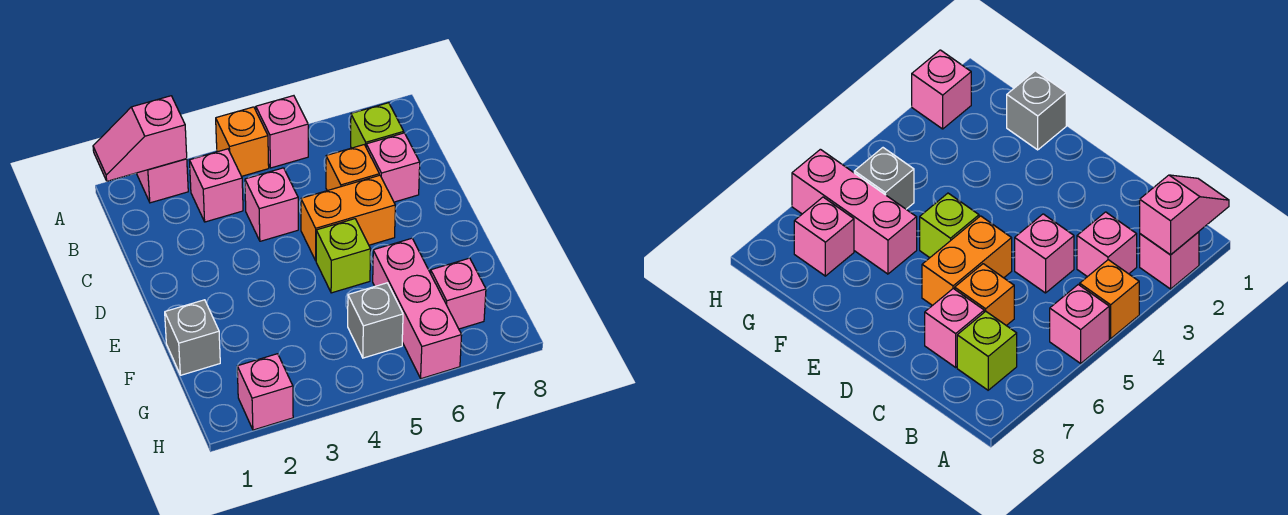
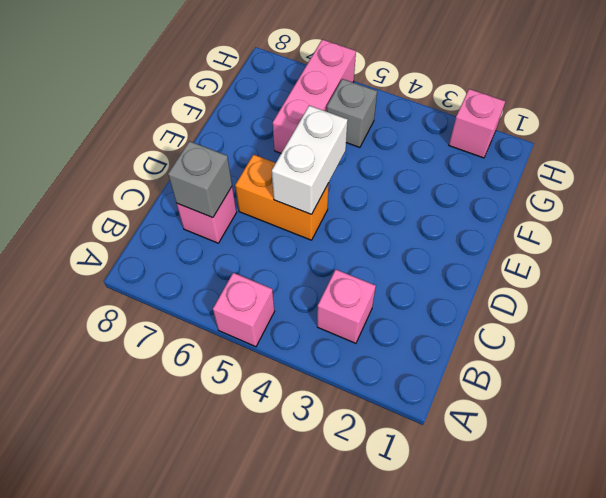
grey brick C7 level 2 -> grey brick F1 level 1
white brick D5:E5 level 2 -> none
none -> pink brick A2 level 1
none -> orange brick A4 level 1
none -> lime brick B7 level 1

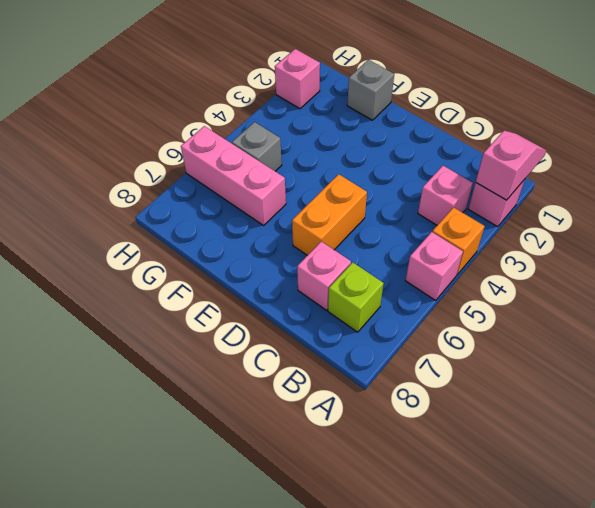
none -> pink brick C4 level 1
none -> orange brick C6 level 1
none -> lime brick E5 level 1

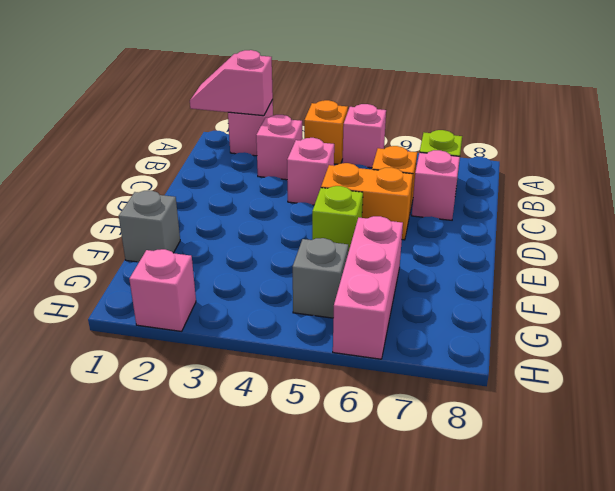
none -> pink brick G7 level 1

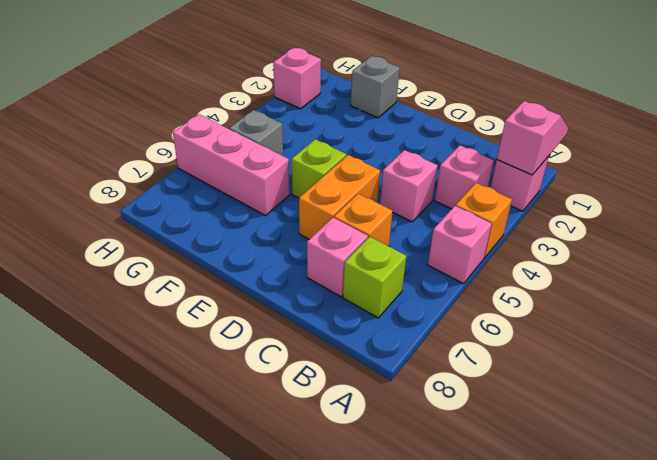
none -> pink brick G7 level 1

